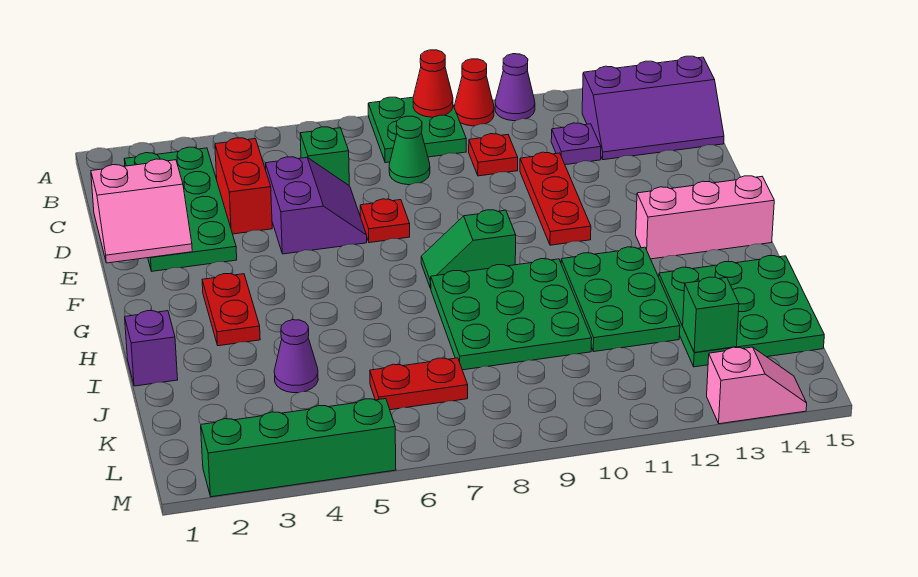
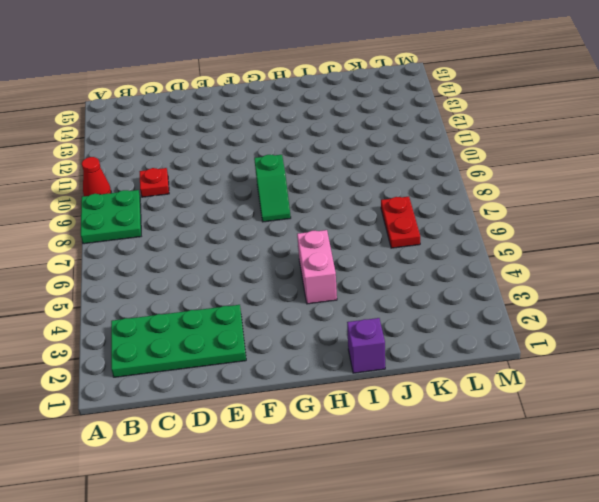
pink brick H4:H5 level 1 -> none
none -> purple cone A11 level 1
none -> purple slope B13:C15 level 1 top B
none -> red brick C4:D4 level 1

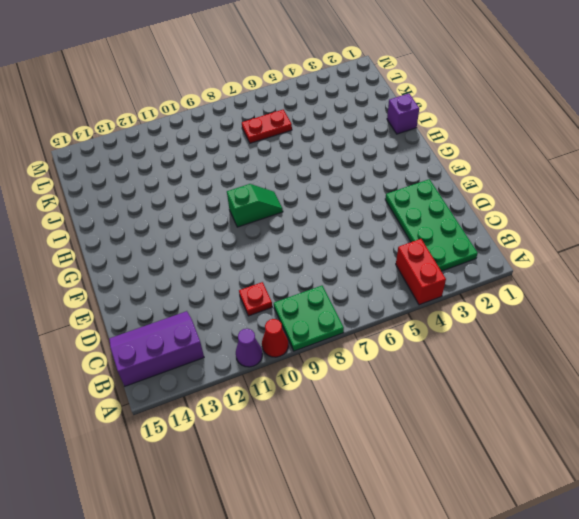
red brick A4:B4 level 1 -> red brick C4:D4 level 1
none -> green brick C6 level 1
none -> green cone C8 level 1
none -> purple plate C12 level 1

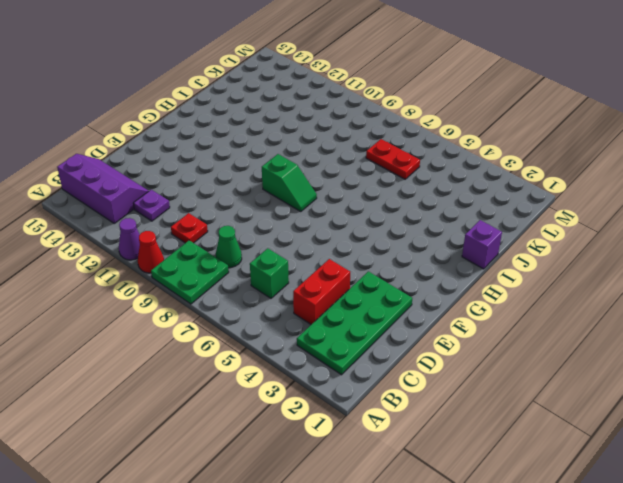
none -> purple slope D5:E6 level 1 top 5
none -> red plate D11:F11 level 1
none -> red plate E7 level 1

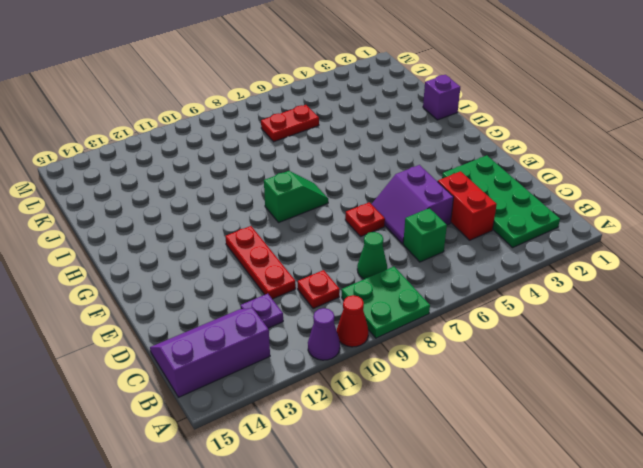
none -> red plate G3:H3 level 1
none -> pink brick G13:G15 level 1
none -> green plate H8:J10 level 1

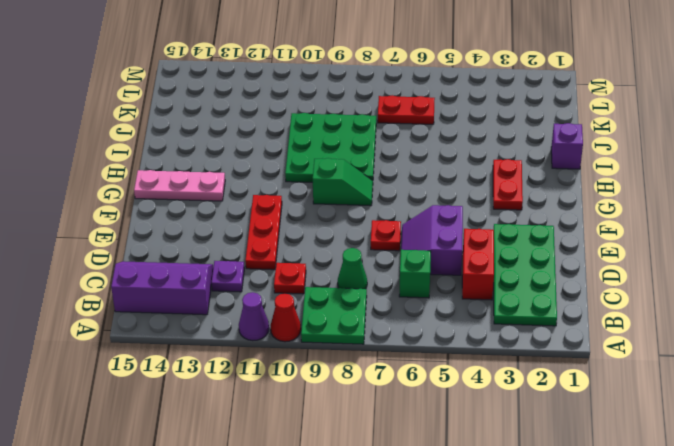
pink plate G13:G15 level 1 -> pink brick G13:G15 level 1
none -> green plate H11:J12 level 1
none -> green plate I13:K15 level 1
none -> purple cone J4 level 1

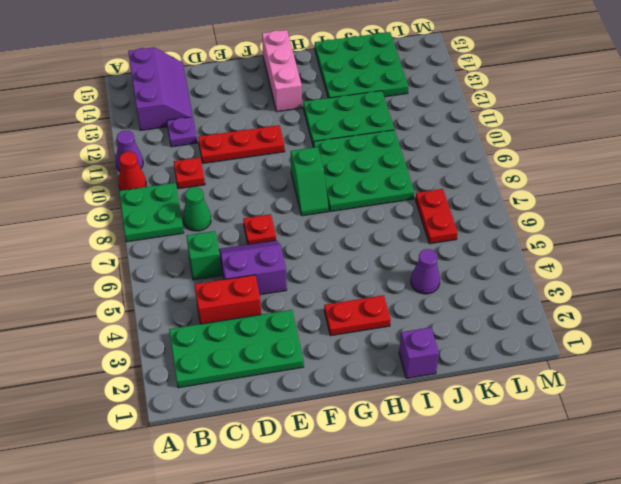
none -> green brick M2:M5 level 1
none -> pink slope M13:M14 level 1 top 13
none -> red cone A9 level 2

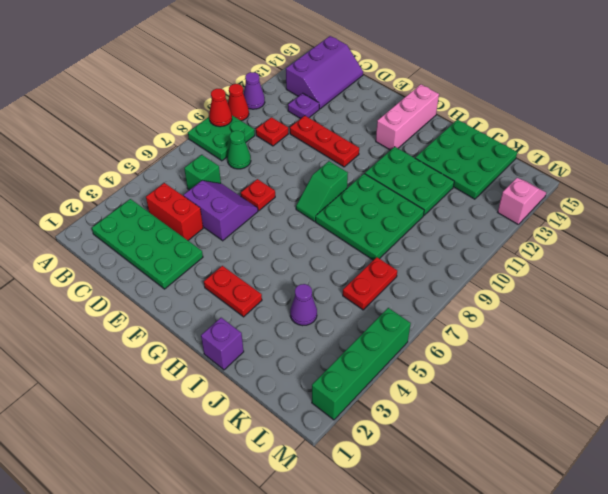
none -> pink slope D1:E2 level 2 top D
none -> green brick K13 level 2

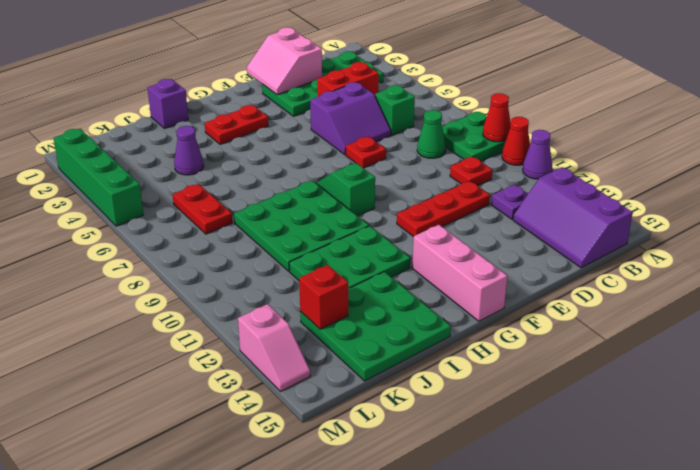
red brick K13 level 2 -> green brick K13 level 2

